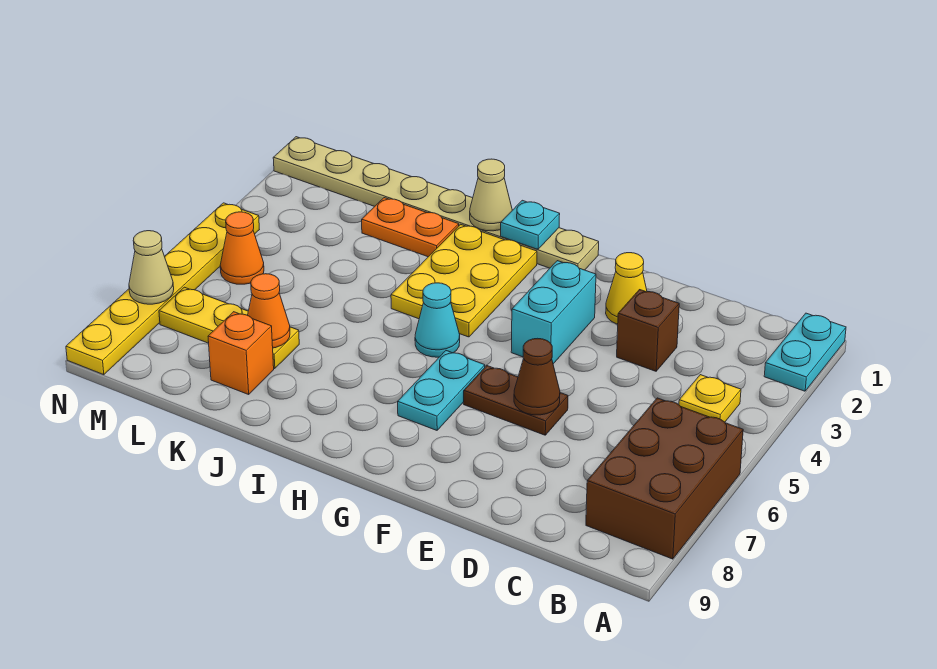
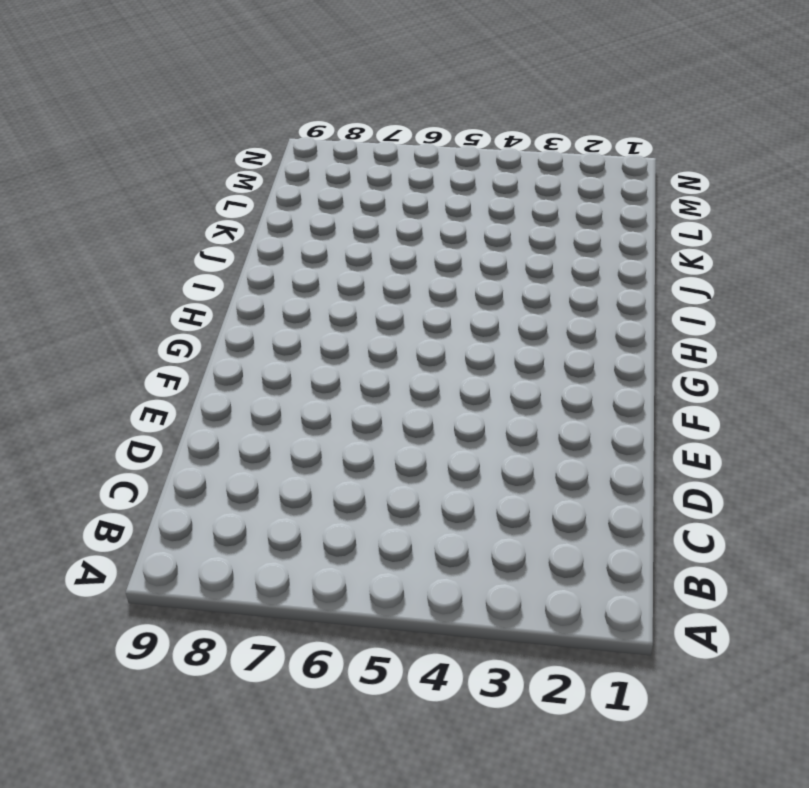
none -> cyan plate A1:A2 level 1
none -> brown brick A6:B8 level 1
none -> yellow plate B4 level 1

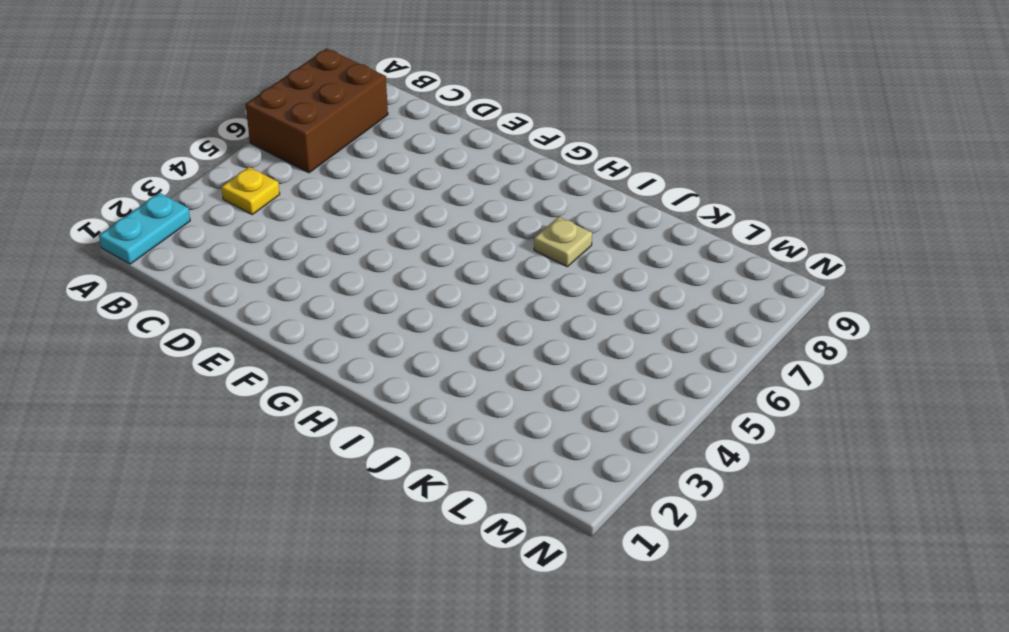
tan plate I7 level 1 -> none
none -> brown brick D3 level 1
none -> yellow cone E2 level 1
none -> brown plate E6:F6 level 1

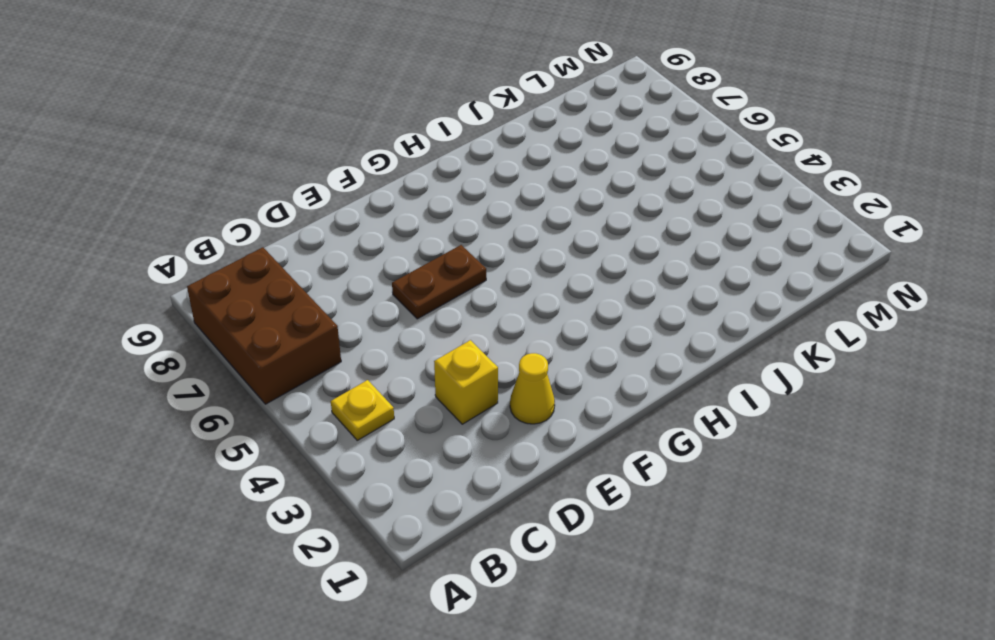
yellow brick D3 level 1 -> brown brick D3 level 1
none -> cyan plate A1:A2 level 1
none -> cyan brick F3:F4 level 1
none -> tan plate G1:N1 level 1

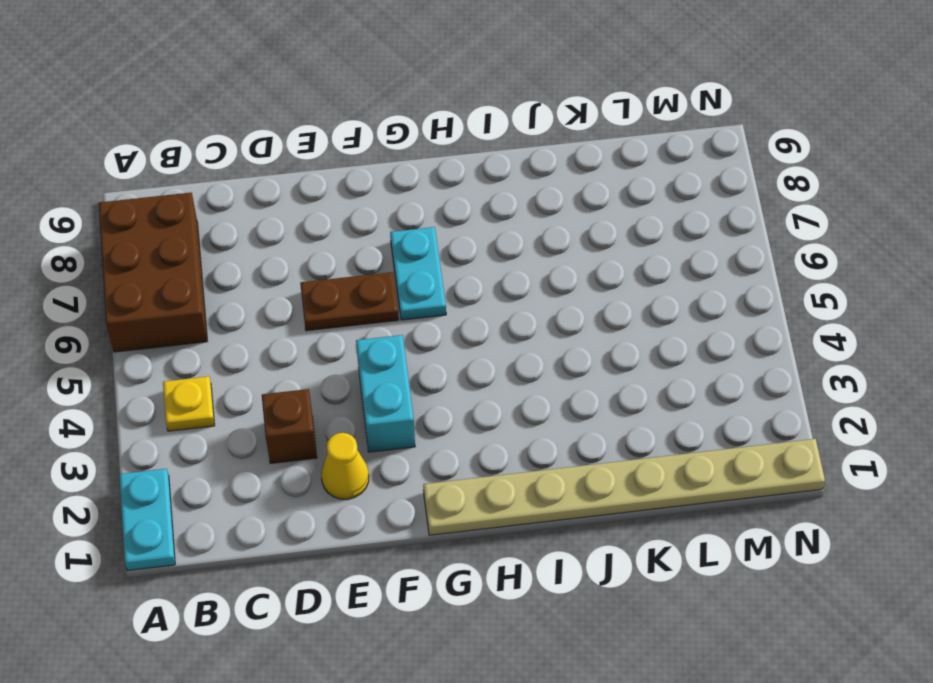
none -> yellow plate H2:I4 level 1
none -> cyan cone H5 level 1
none -> orange plate J2:K2 level 1

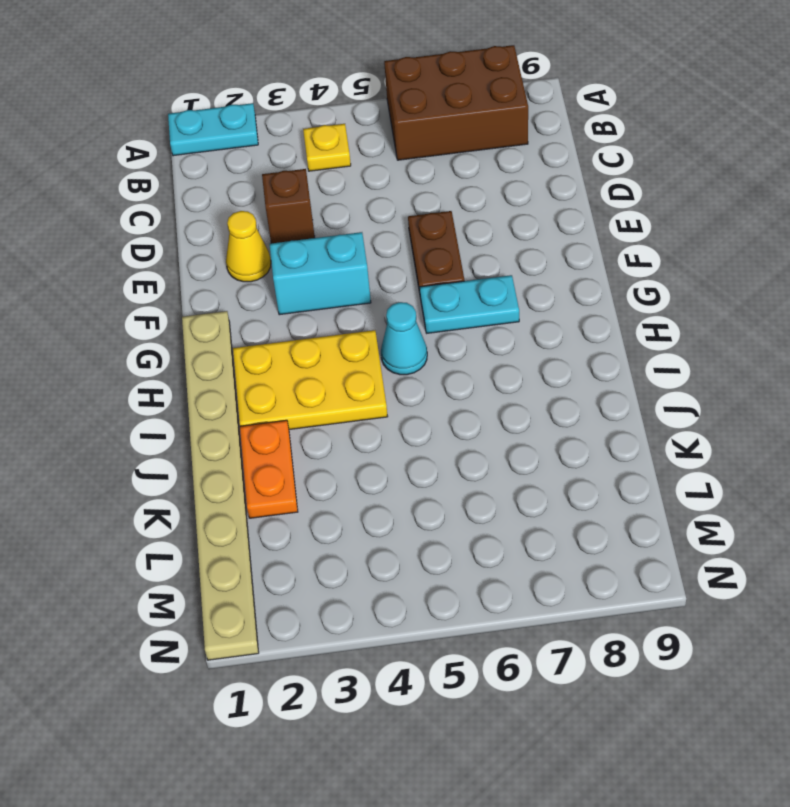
none -> yellow plate K7:M7 level 1
none -> orange brick K8 level 1
none -> orange cone M5 level 1

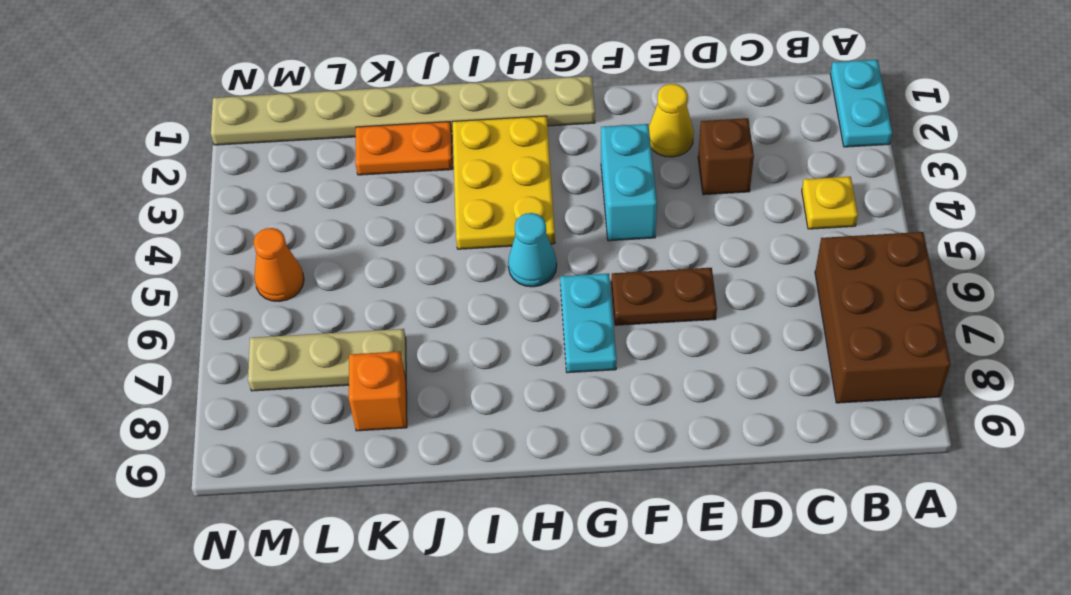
tan plate K7:M7 level 1 -> yellow plate K7:M7 level 1
none -> yellow plate N4:N9 level 1
none -> brown cone E6 level 2
none -> cyan plate H1 level 2

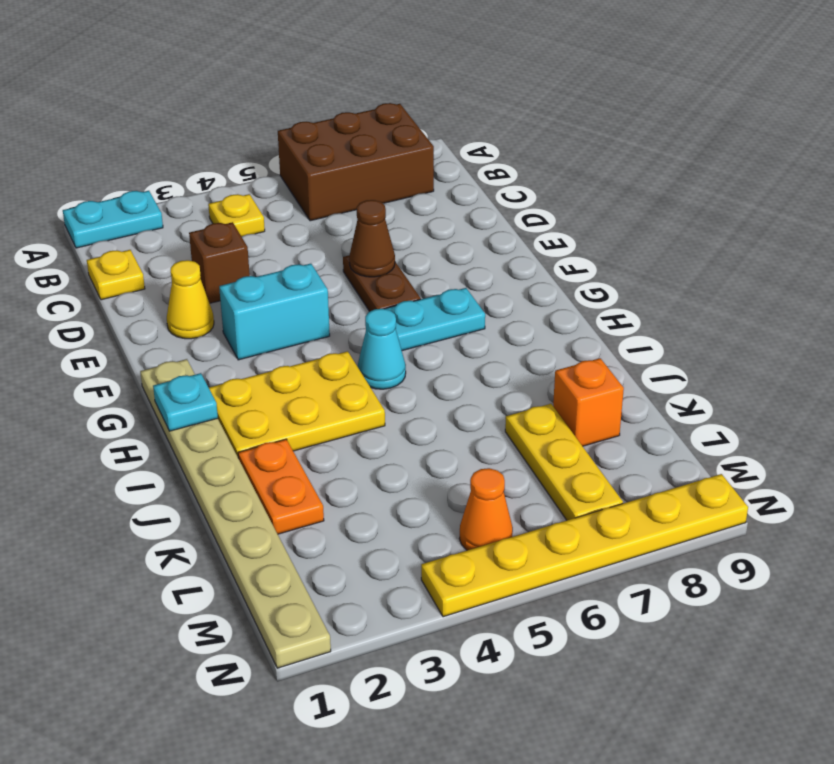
yellow plate C1 level 1 -> none
none -> tan cone I1 level 2
none -> orange cone K7 level 2
none -> tan cone N7 level 2

